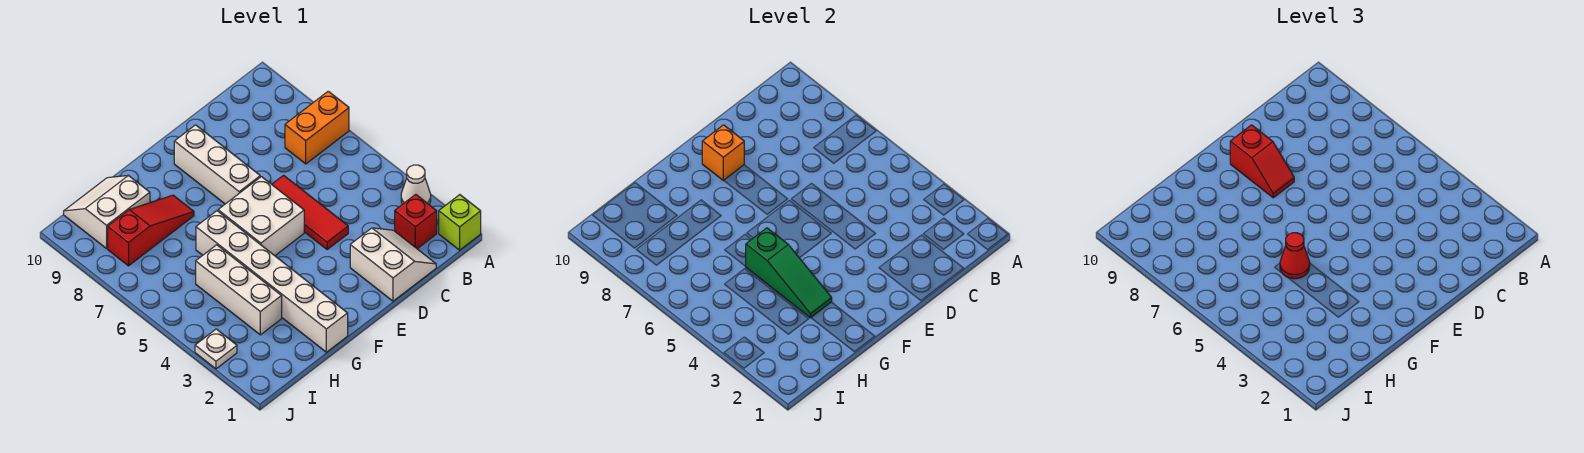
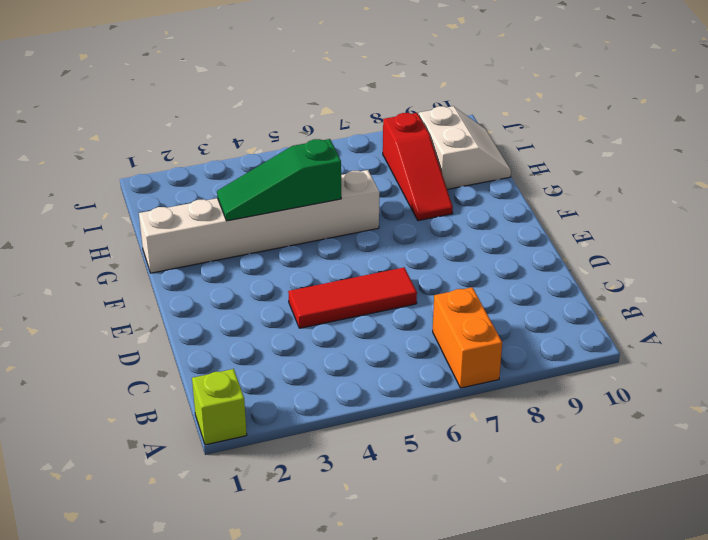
none -> white cone A3 level 1
none -> red brick B2 level 1
none -> white slope C1:D2 level 1 top D

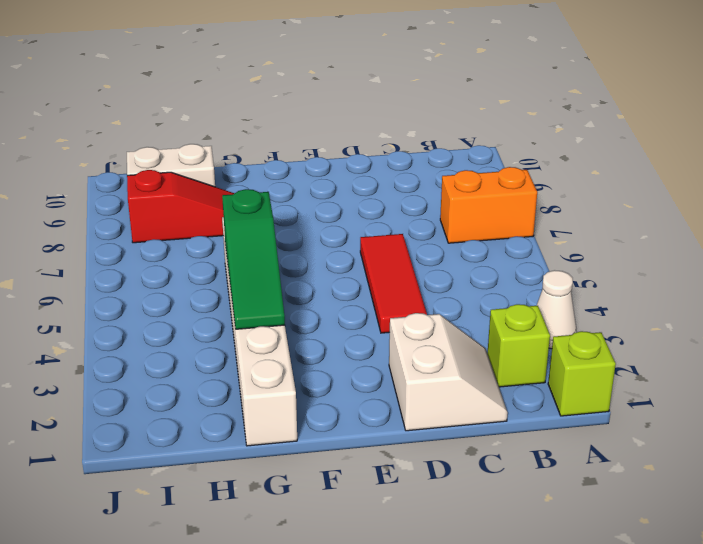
lime brick B2 level 1 -> red brick B2 level 1
none -> white brick E5:F6 level 1
none -> white brick E7:E9 level 1
none -> white brick H3:H5 level 1

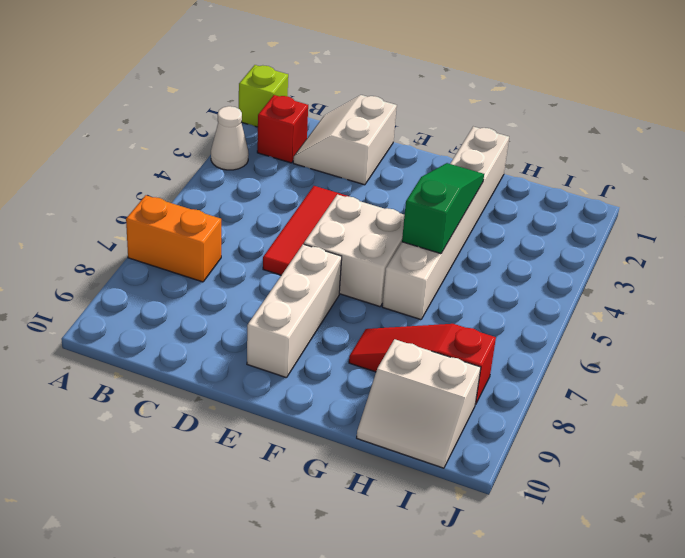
none -> white brick H3:H5 level 1
none -> white plate J3 level 1
none -> orange brick E9 level 2

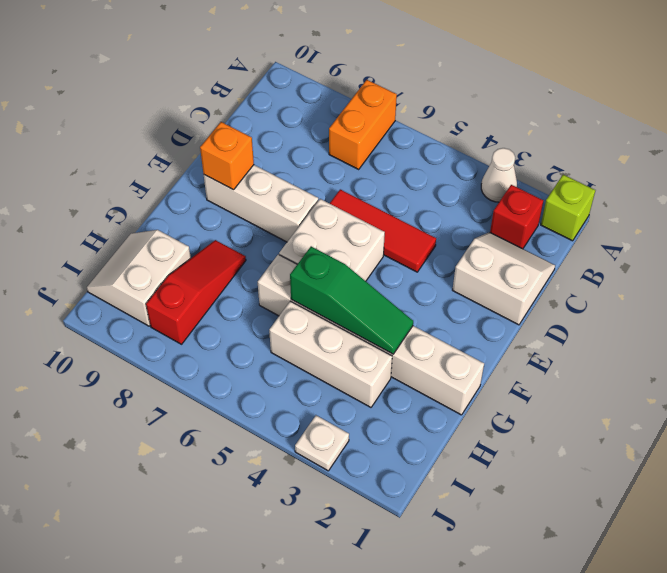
none -> red slope E8:E9 level 3 top 9
none -> red cone G5 level 3

